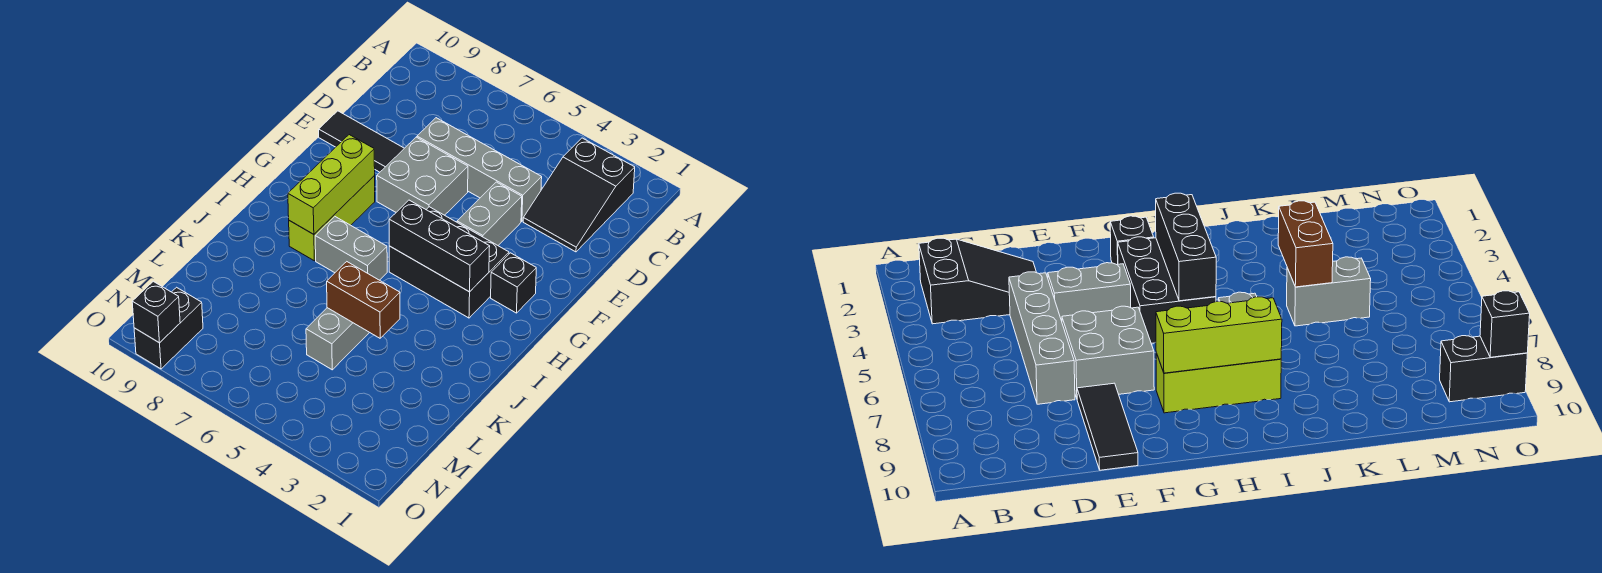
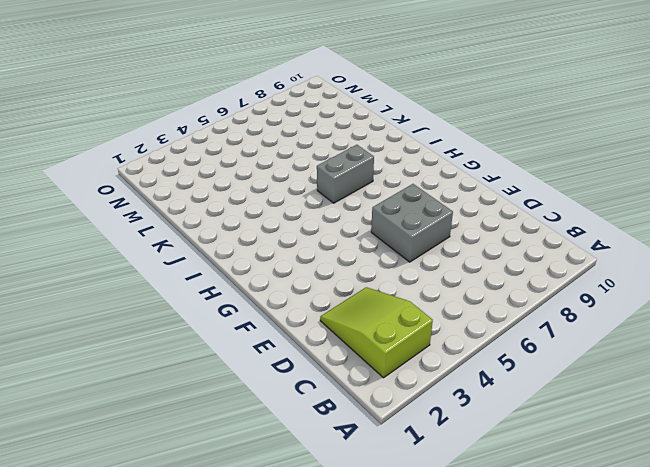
lime slope B2:D3 level 1 top B -> black slope B2:D3 level 1 top B
none -> grey brick D4:D7 level 1
none -> grey brick E4:F4 level 1
none -> black tile E8:E10 level 1

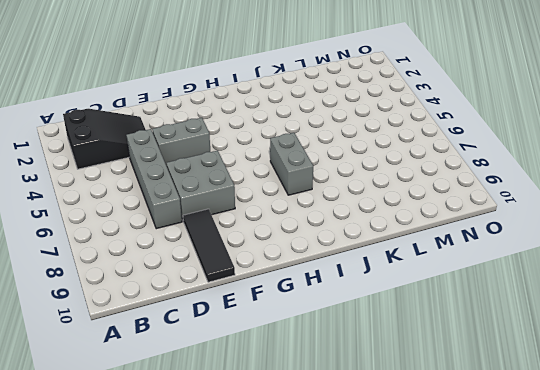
none -> black brick G2 level 1
none -> black brick G3:H5 level 1
none -> lime brick G8:I8 level 1

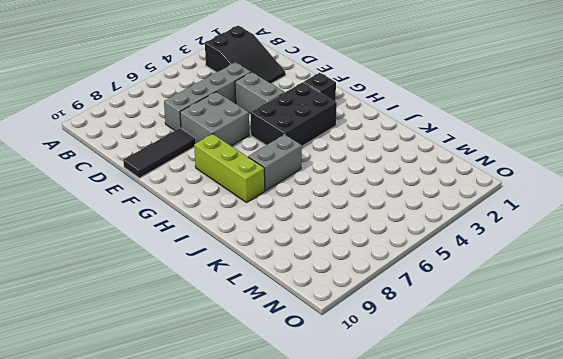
none -> grey brick K5:L5 level 1
none -> black brick N9:O9 level 1
none -> lime brick G8:I8 level 2

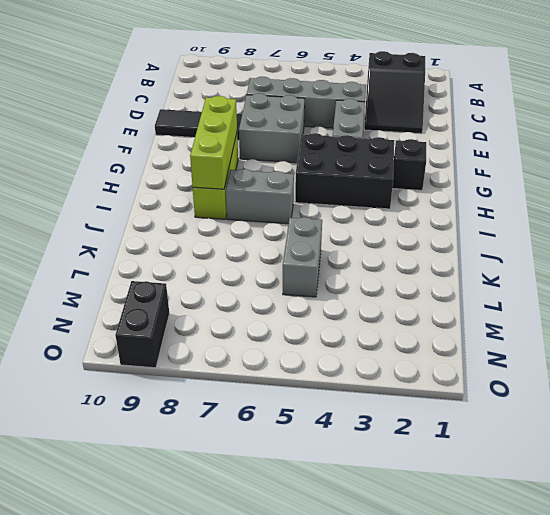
none -> black brick H3:H5 level 2
none -> brown brick K4:K5 level 2
none -> black brick O9 level 2

